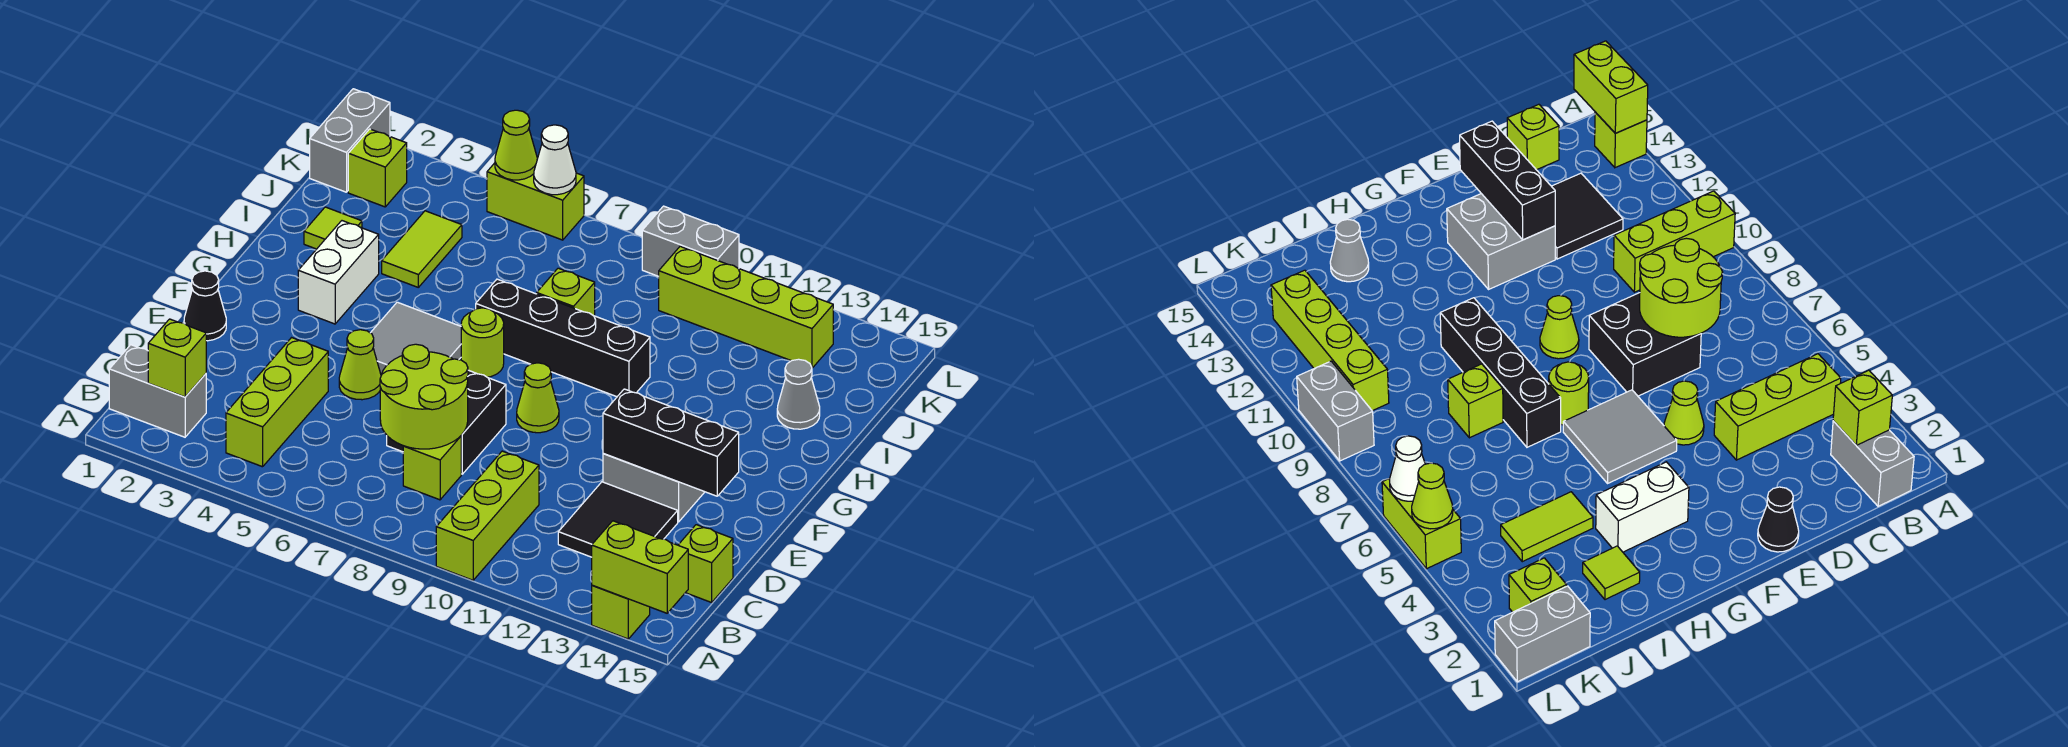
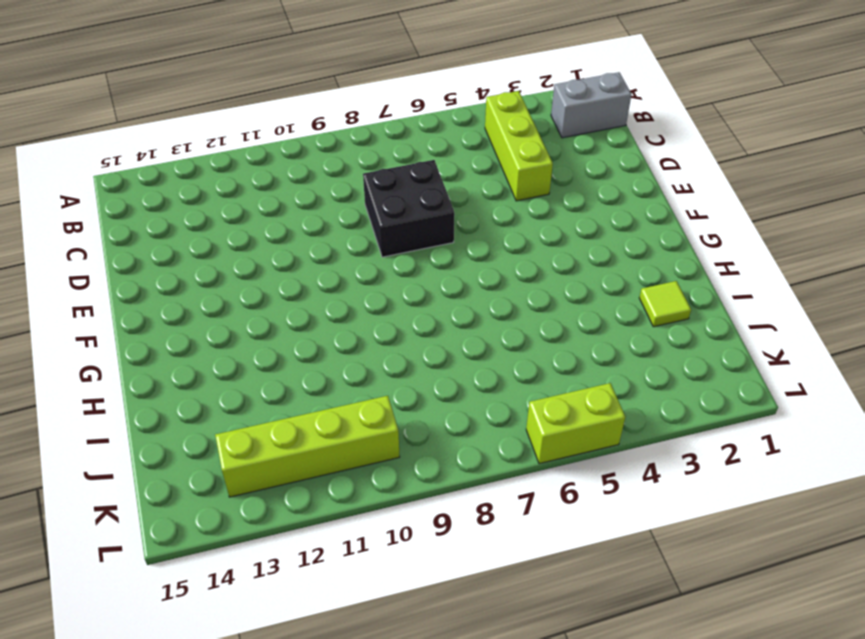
none -> lime brick A10:C10 level 1
none -> lime brick A14 level 1
none -> lime brick C8 level 1
none -> black tile C12:D13 level 1

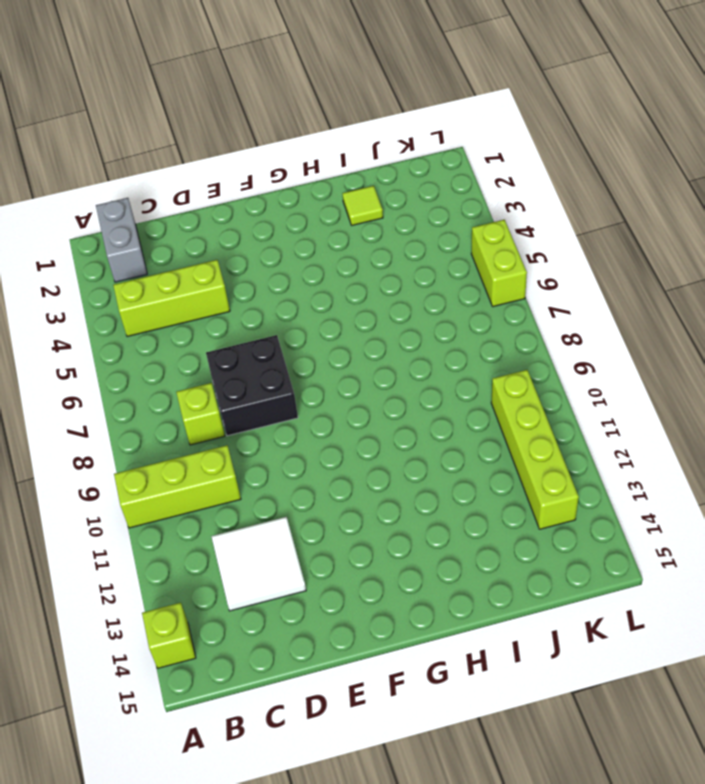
white tile C12:D13 level 1 -> black tile C12:D13 level 1
none -> lime brick C15 level 1
none -> black cone E1 level 1
none -> lime cone E5 level 1
none -> grey brick E12:F13 level 1

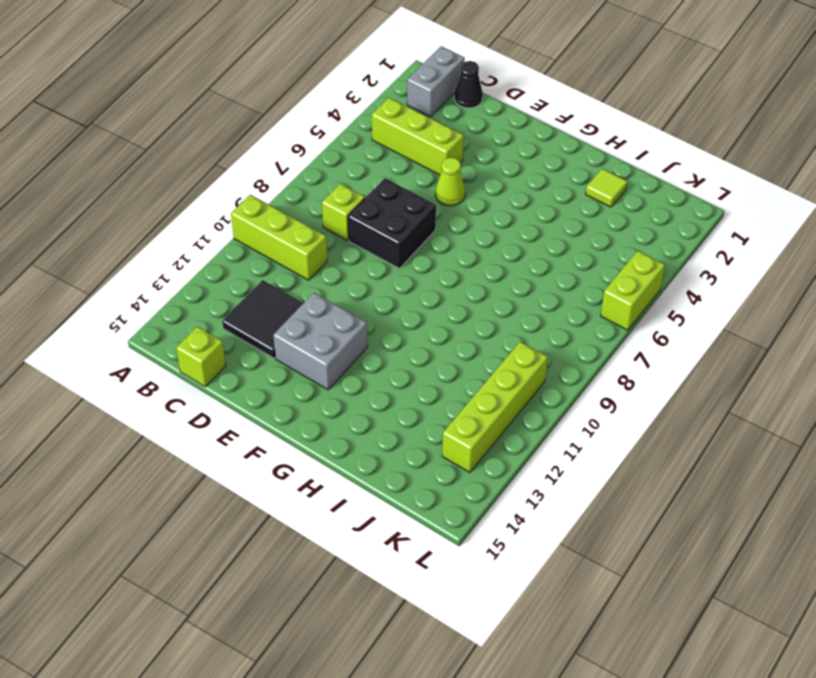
black cone C1 level 1 -> black cone E1 level 1
none -> lime brick A14 level 1
none -> grey tile F5:G6 level 1
none -> lime cone F9 level 1
none -> white brick G3:H3 level 1

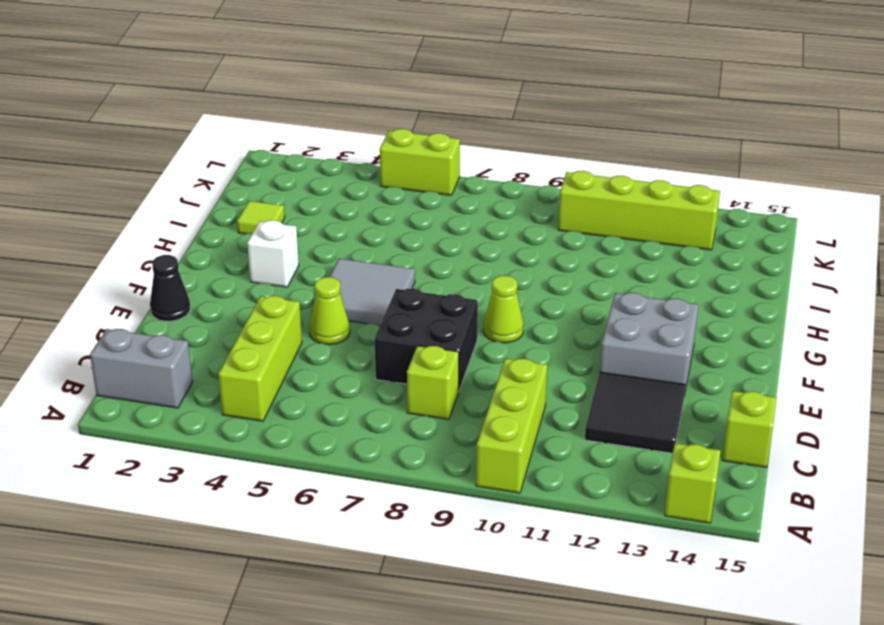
white brick G3 level 1 -> white brick G3:H3 level 1
none -> lime round brick G7 level 1
none -> black brick H7:H10 level 1
none -> lime tile I4:J4 level 1
none -> lime brick I8 level 1

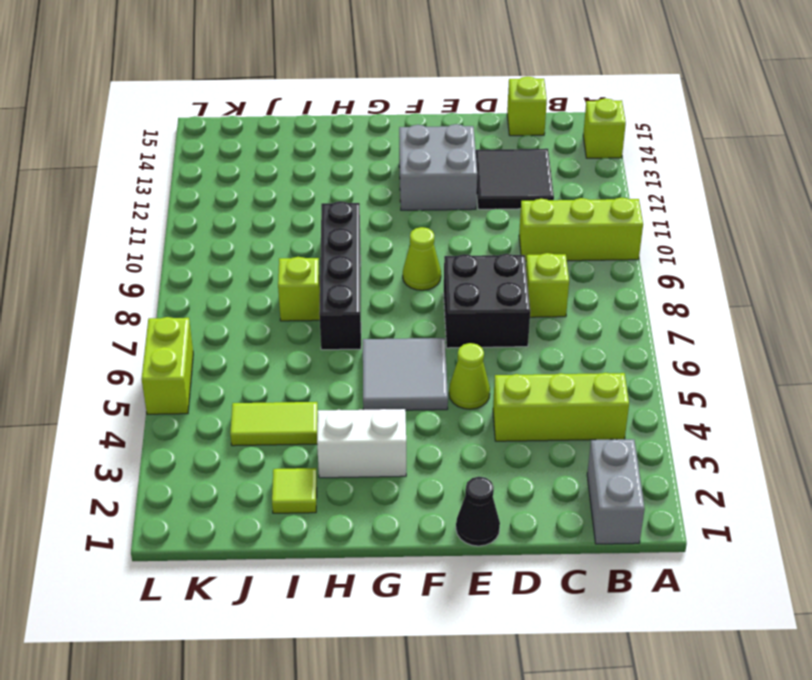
none -> lime round brick G7 level 1
none -> grey cone I14 level 1
none -> grey brick K1:L1 level 1
none -> lime brick K2 level 1

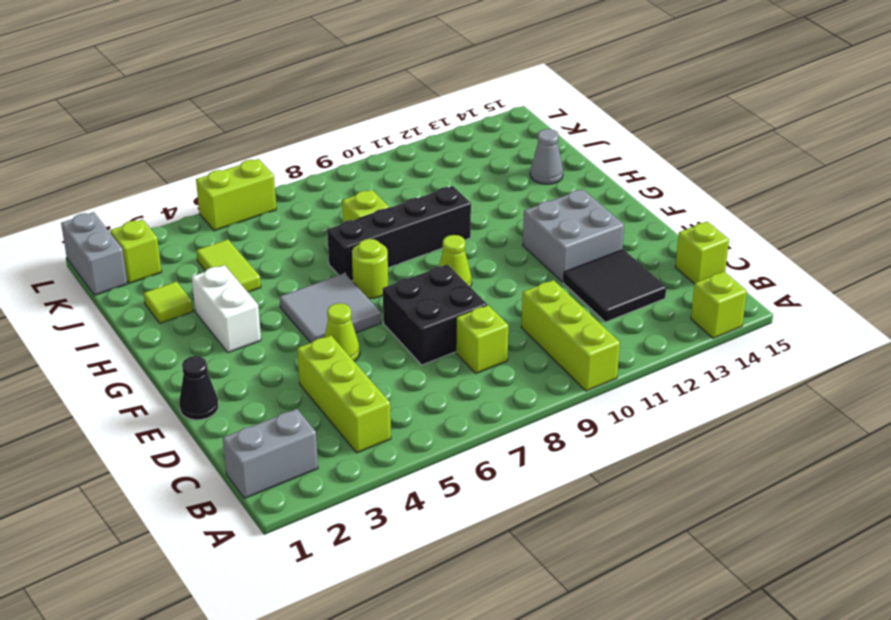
none -> lime brick K10:K13 level 1
none -> grey brick L9:L10 level 1
none -> lime brick A14:A15 level 2
none -> lime brick B2 level 2

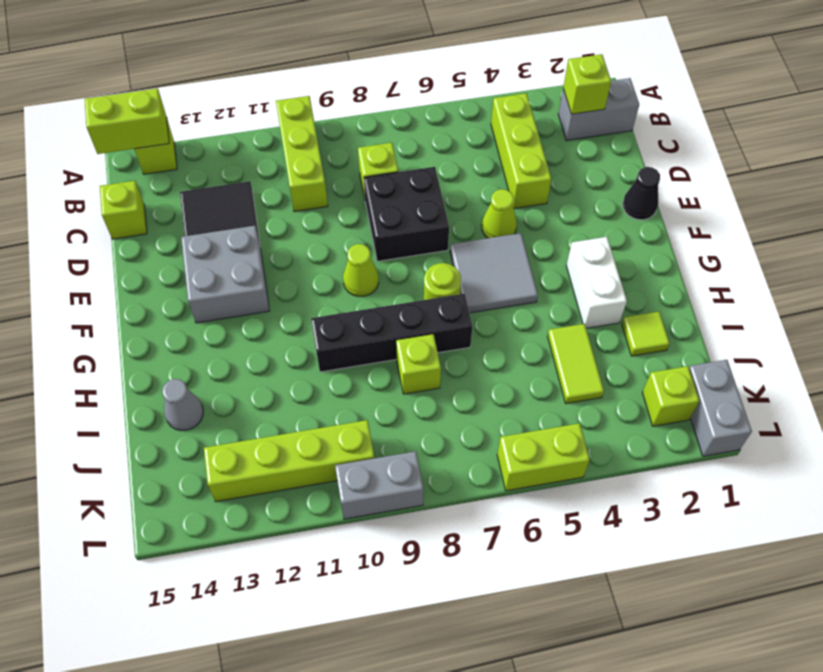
none -> lime round brick C7:D8 level 2
none -> black brick E12:E14 level 2
none -> lime cone L5 level 2
none -> white cone L6 level 2

